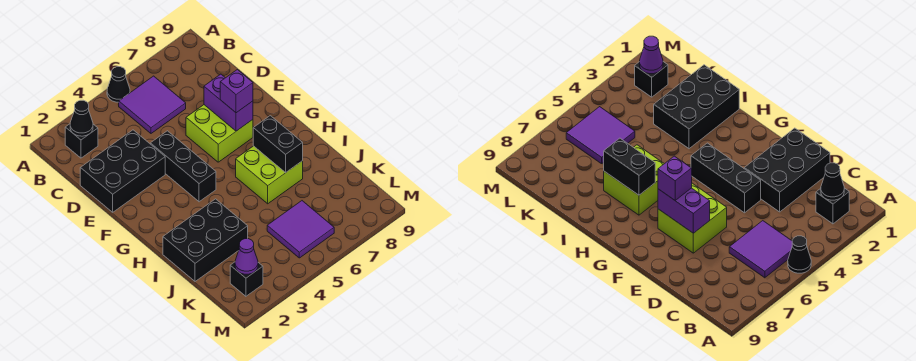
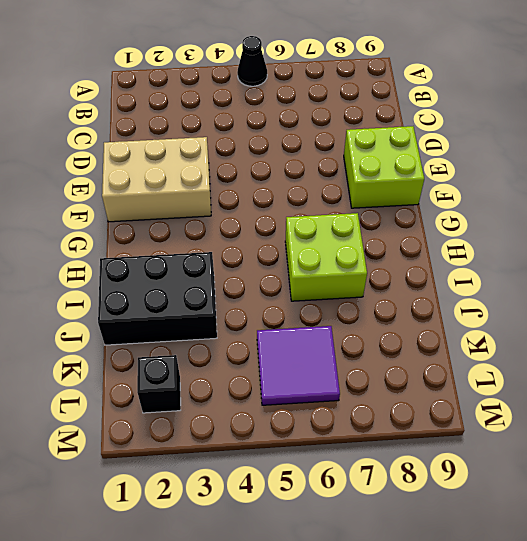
tan brick E1:F3 level 1 -> black brick D1:E3 level 1
lime brick E8:F9 level 1 -> lime brick E6:F7 level 1
none -> black brick B2 level 1
none -> purple tile B5:C6 level 1
none -> black brick E4:G4 level 1

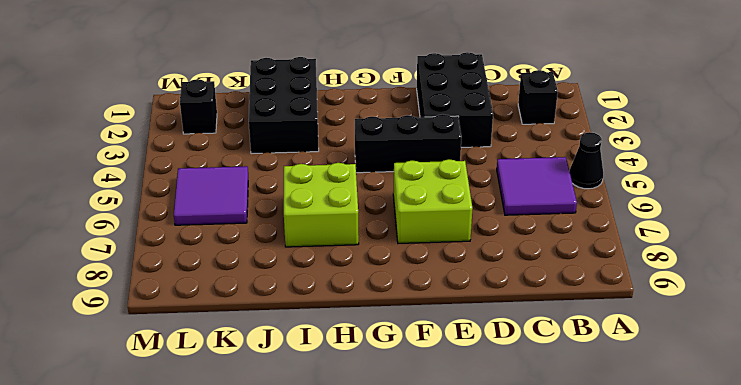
none -> black cone B2 level 2
none -> purple brick E7:F7 level 2
none -> black brick H7:I7 level 2

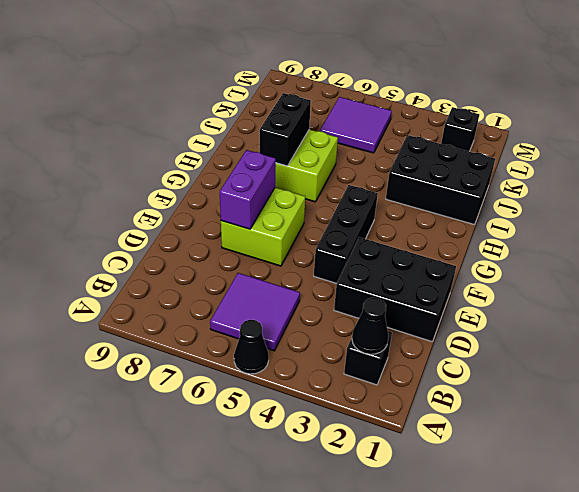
none -> purple cone L2 level 2
none -> purple brick F7 level 3

